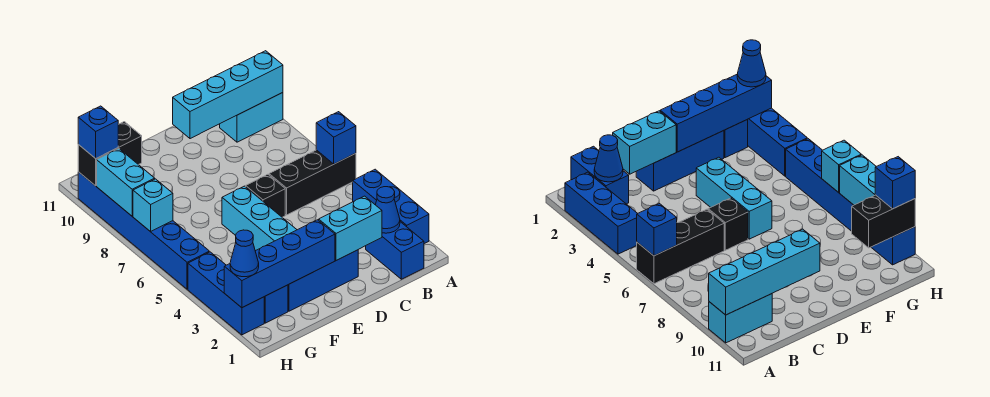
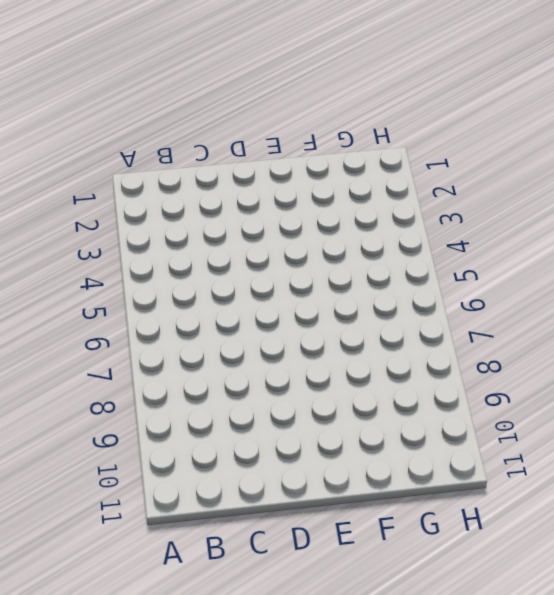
none -> blue brick A2:A4 level 1
none -> black brick A6:C6 level 1
none -> cyan brick A10:B10 level 1

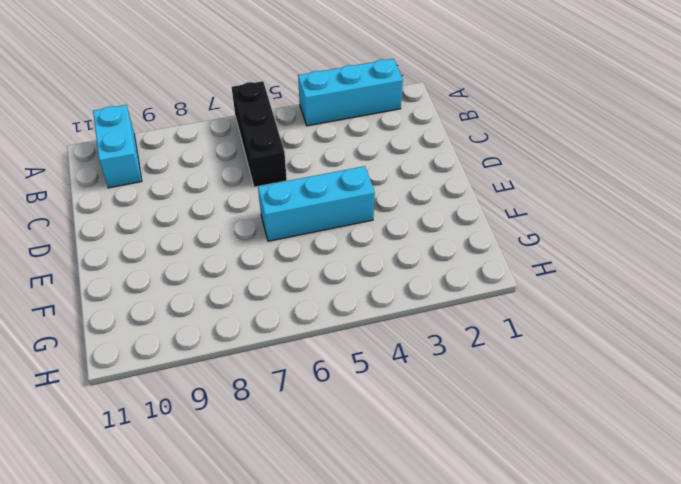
cyan brick A2:A4 level 1 -> blue brick A2:A4 level 1
none -> blue brick B1:B2 level 1
none -> blue brick D2:F2 level 1
none -> black brick D6 level 1

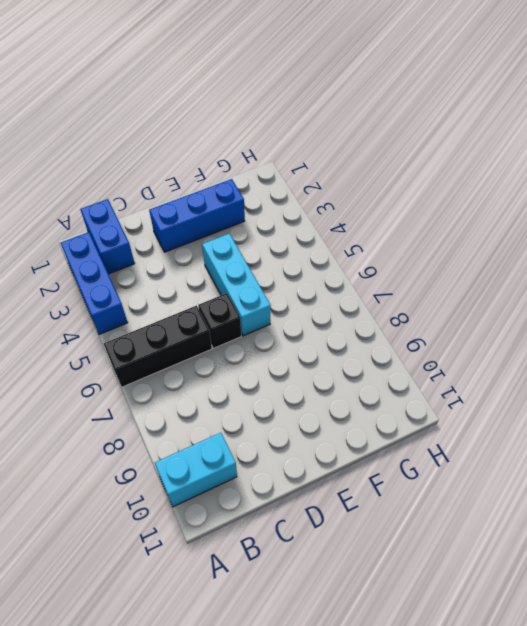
none -> blue brick G2 level 1
none -> blue brick H2:H4 level 1
none -> blue brick H5:H10 level 1

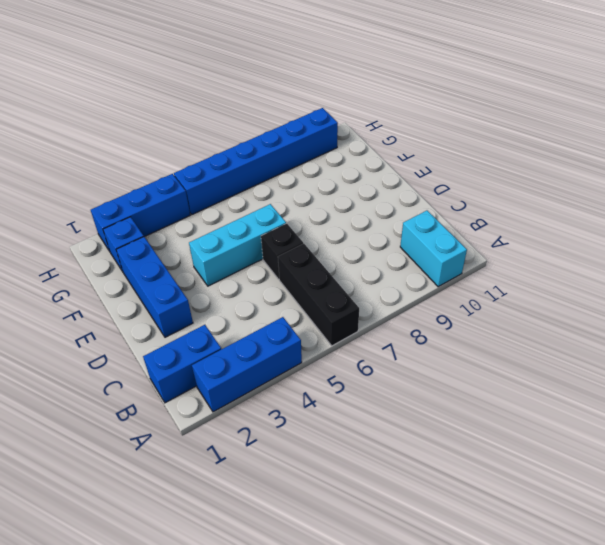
none -> blue brick A6 level 2
none -> cyan brick A10:D10 level 2
none -> blue cone B2 level 2

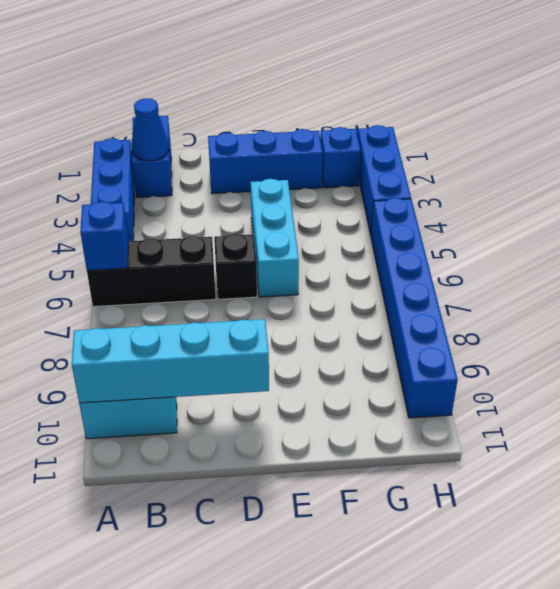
none -> cyan brick C2:D2 level 2
none -> blue brick E2:H2 level 2
none -> black brick G10:H10 level 2

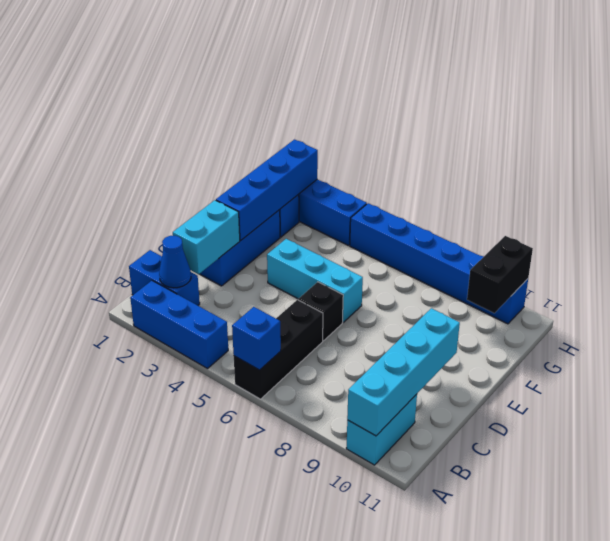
none -> cyan brick H7 level 2
none -> cyan brick H8:H9 level 2
none -> blue cone H2 level 3

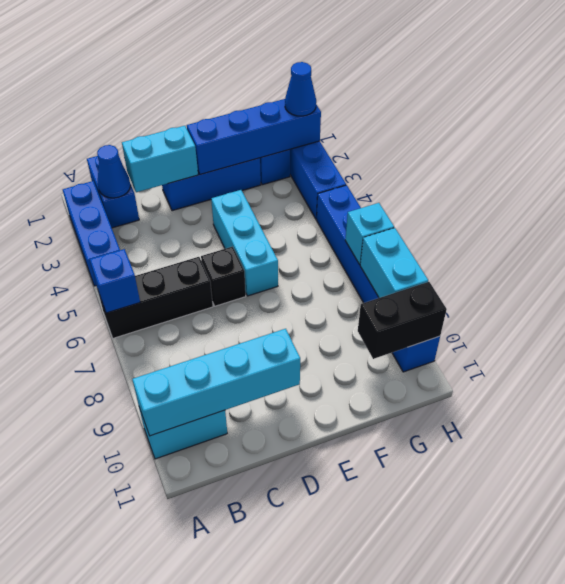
none -> blue brick H10 level 3

